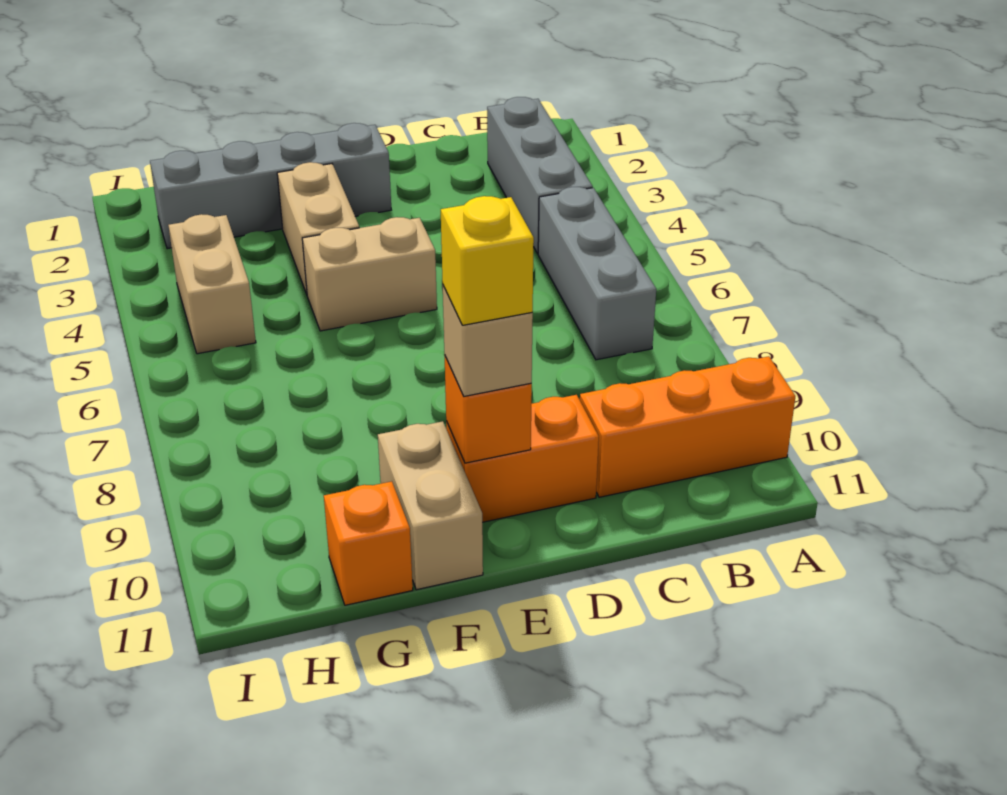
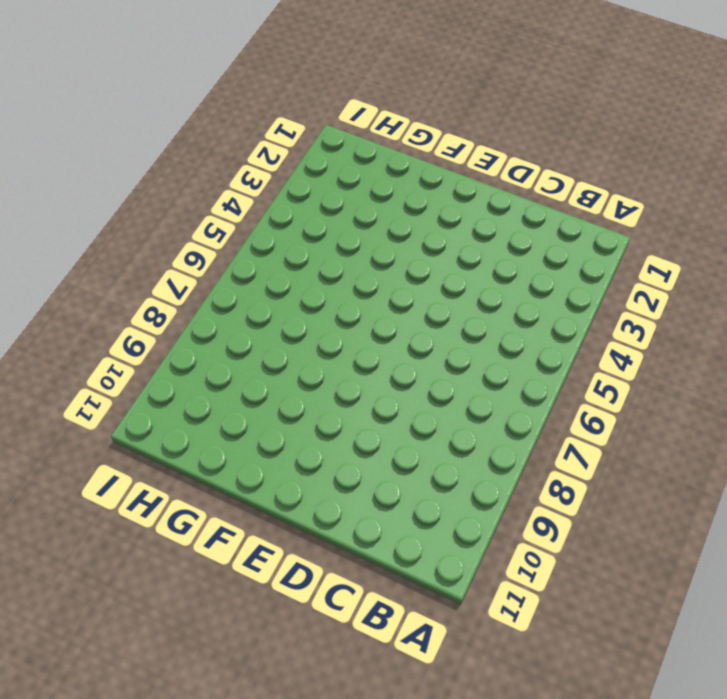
none -> orange brick A10:C10 level 1
none -> grey brick B2:B4 level 1
none -> grey brick B5:B7 level 1

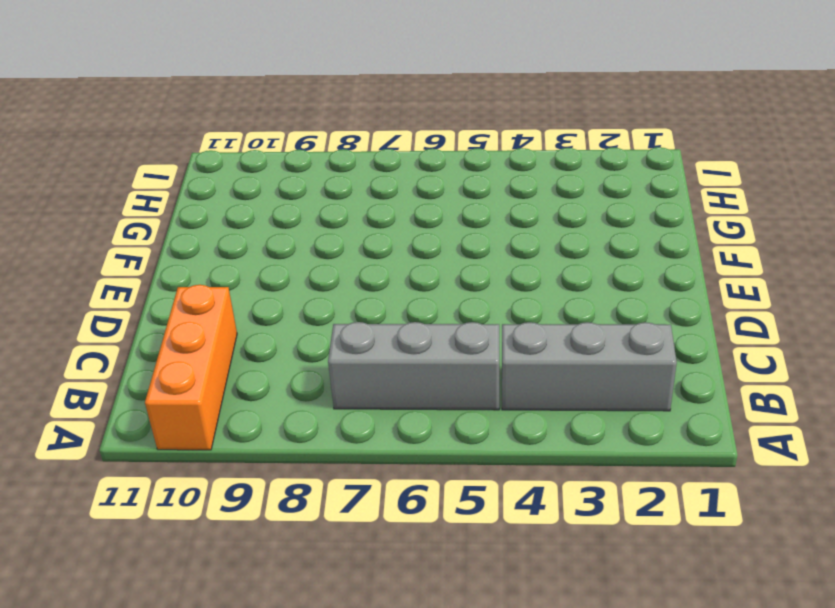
none -> orange brick D10:E10 level 1
none -> grey brick E2:H2 level 1
none -> tan brick E5:F5 level 1

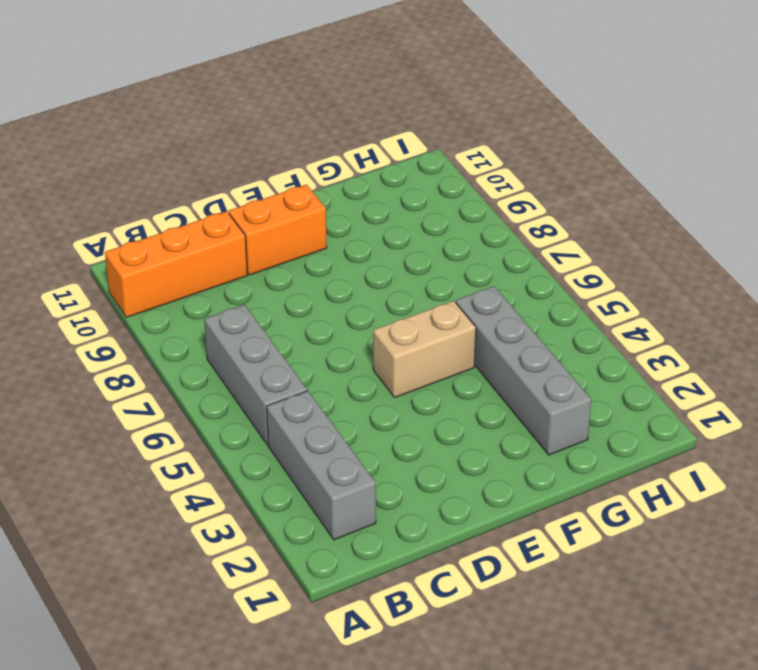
grey brick G2:G5 level 1 -> grey brick E2:H2 level 1
none -> tan brick F3:F4 level 1
none -> tan brick F10:F11 level 1
none -> orange brick G11 level 1

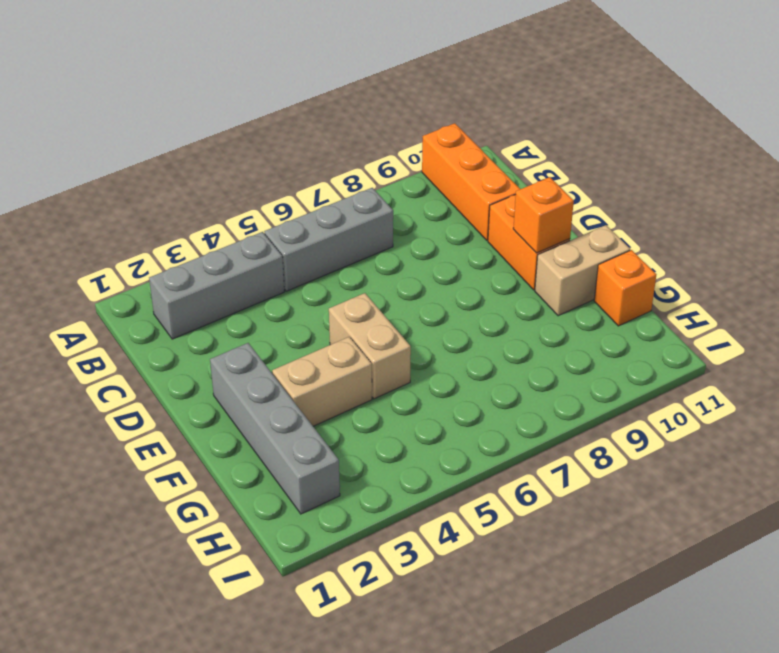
none -> tan brick H4:H5 level 1
none -> tan brick E10 level 3
none -> yellow brick E10 level 4

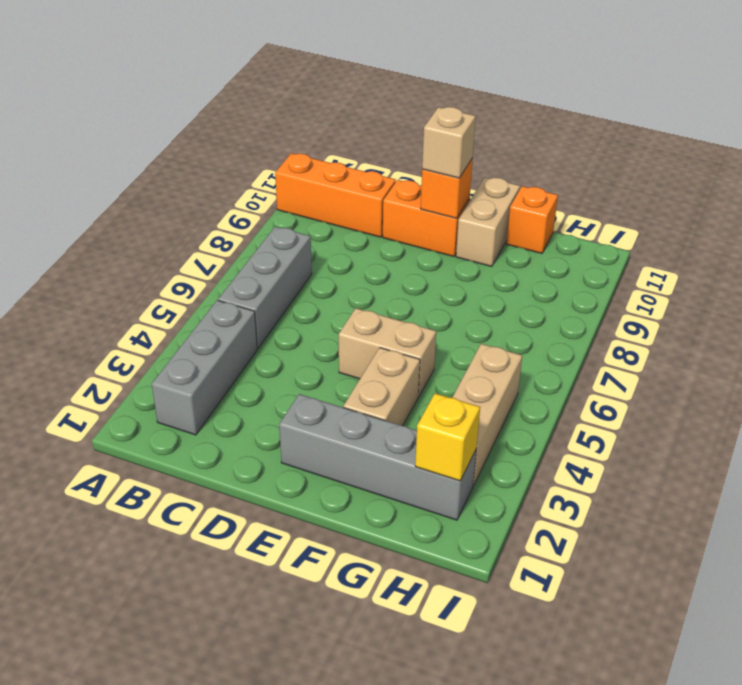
yellow brick H2 level 2 -> yellow brick E10 level 4
tan brick H3:H5 level 1 -> tan brick H4:H5 level 1

